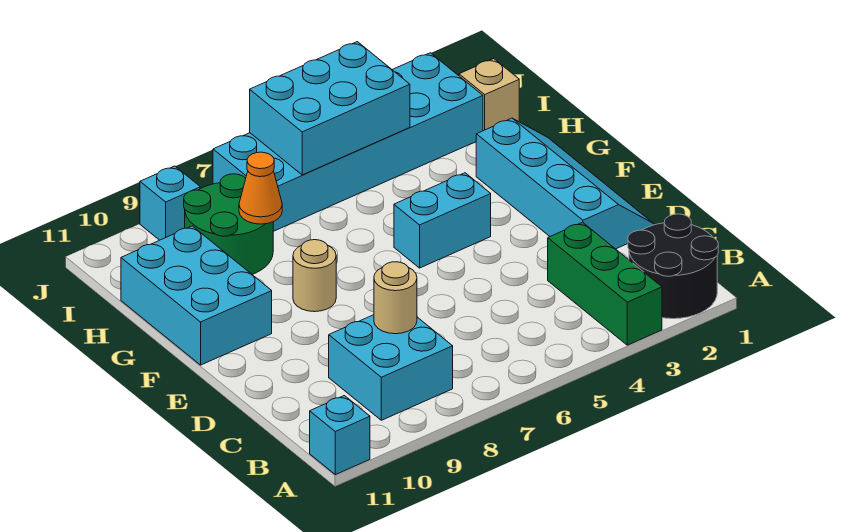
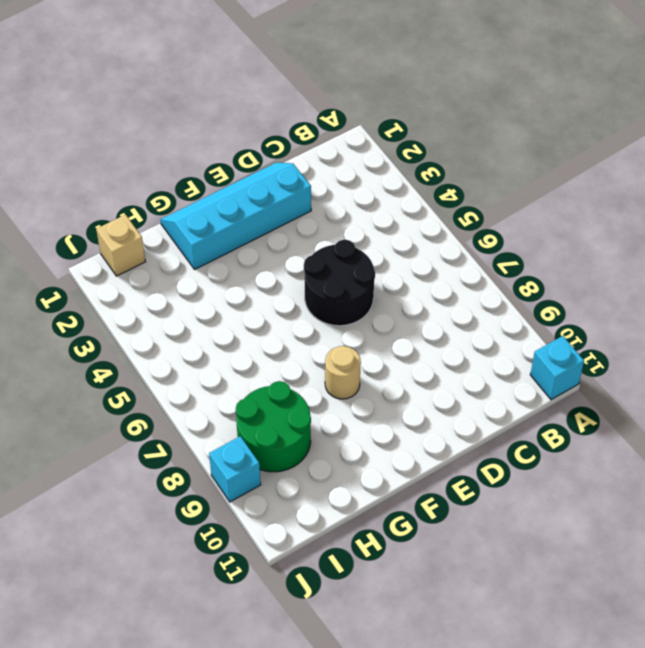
black round brick D5:E6 level 1 -> black round brick A1:B2 level 1
none -> green brick A3:C3 level 1
none -> cyan brick B8:C9 level 1
none -> cyan brick F4:F5 level 1

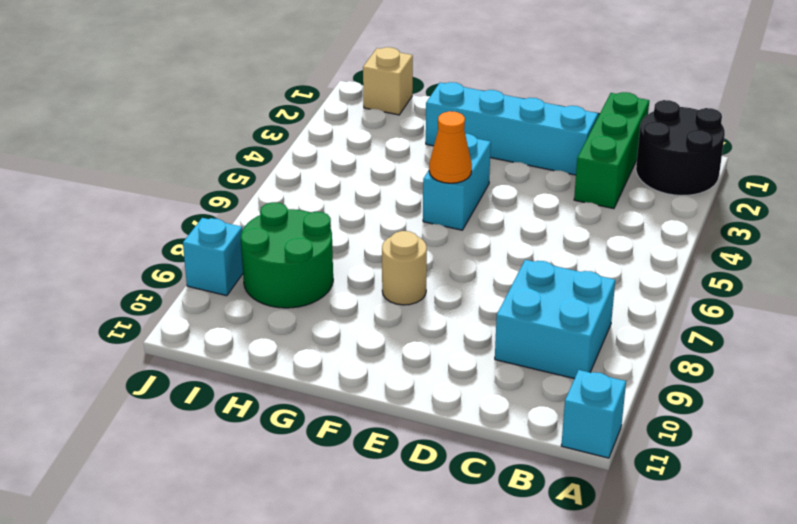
green brick C1:C3 level 1 -> green brick A3:C3 level 1
orange cone F5 level 2 -> orange cone H8 level 2
none -> cyan brick F10:H11 level 1
none -> cyan brick I2:J7 level 1
none -> tan round brick C8 level 2

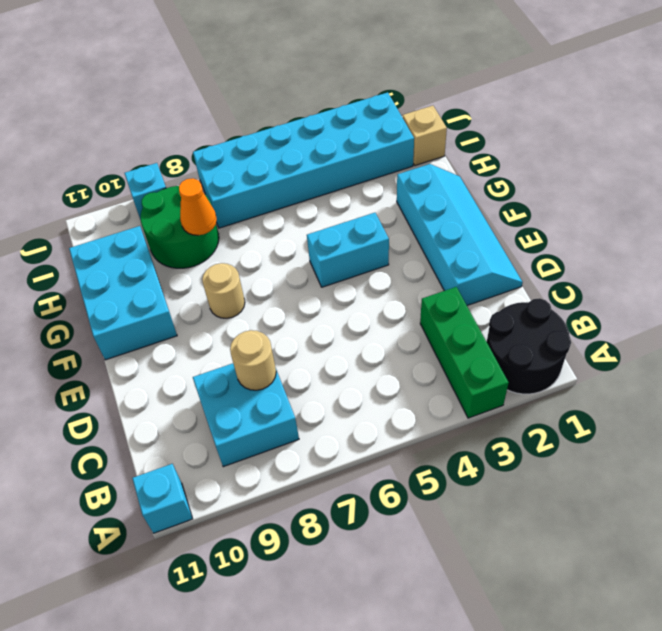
none -> cyan brick I4:J6 level 2

